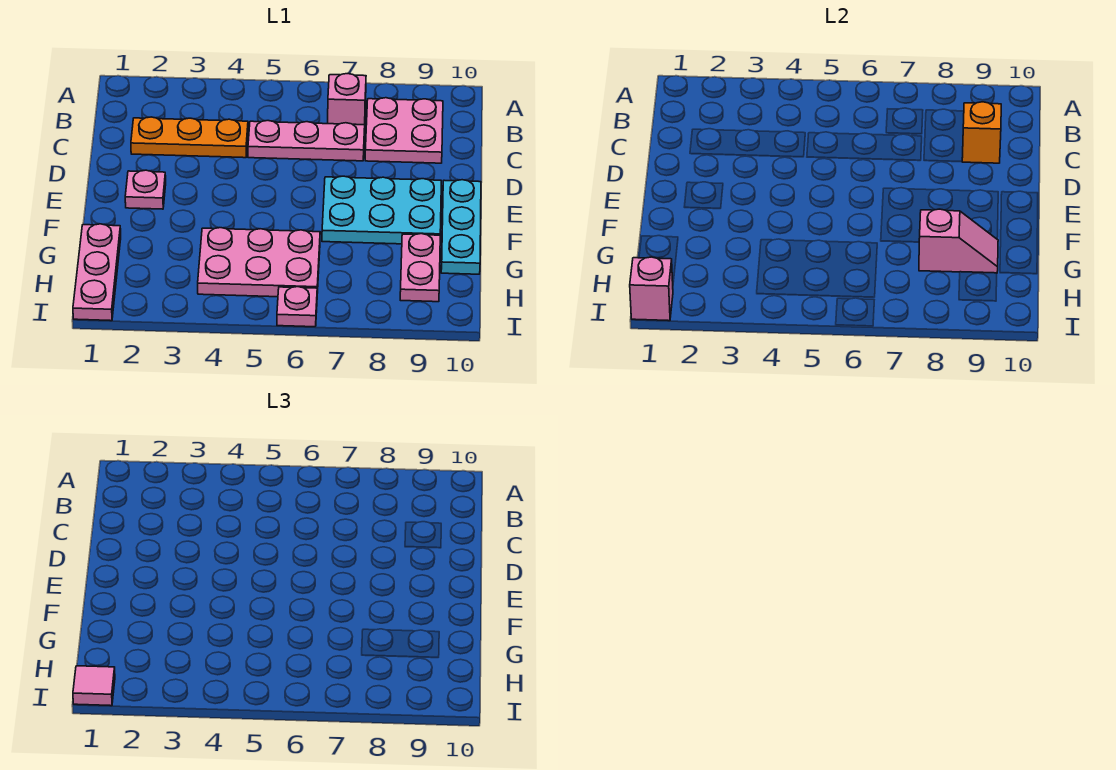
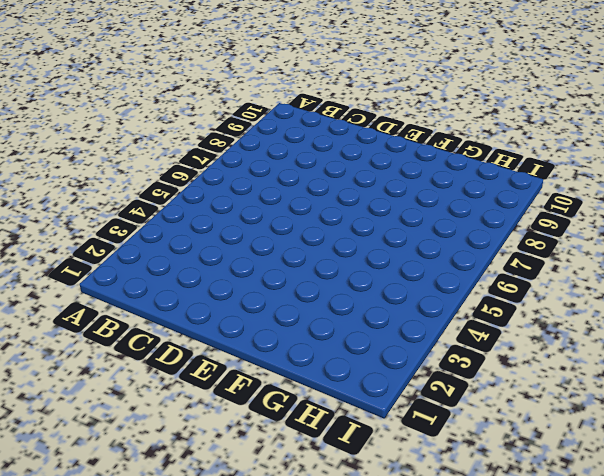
none -> pink brick B7 level 1
none -> pink plate B8:C9 level 1
none -> orange plate C2:C4 level 1

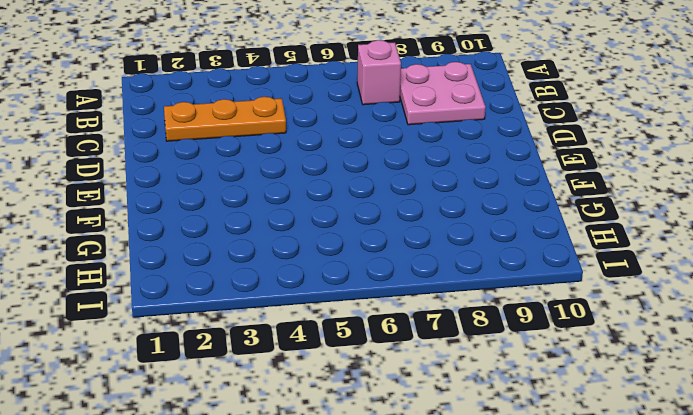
none -> pink plate C5:C7 level 1
none -> pink plate E2 level 1
none -> cyan plate E7:F9 level 1

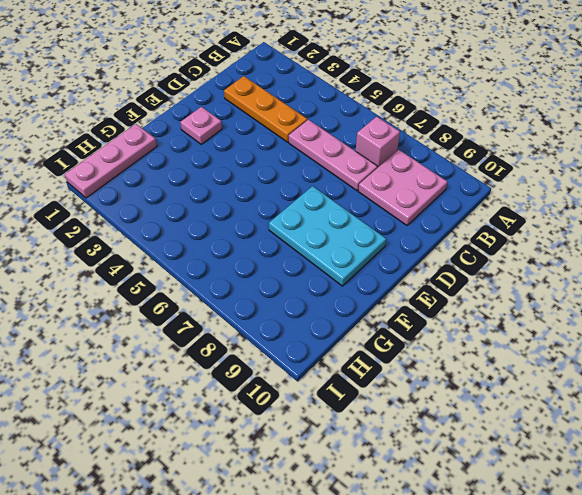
none -> cyan plate E10:G10 level 1
none -> pink plate G4:H6 level 1
none -> pink plate G9:H9 level 1

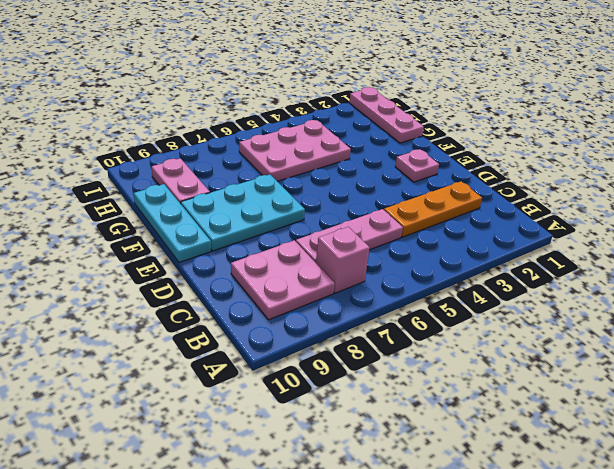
none -> pink plate I6 level 1
none -> orange brick C9 level 2
none -> pink slope G8:G9 level 2 top 8

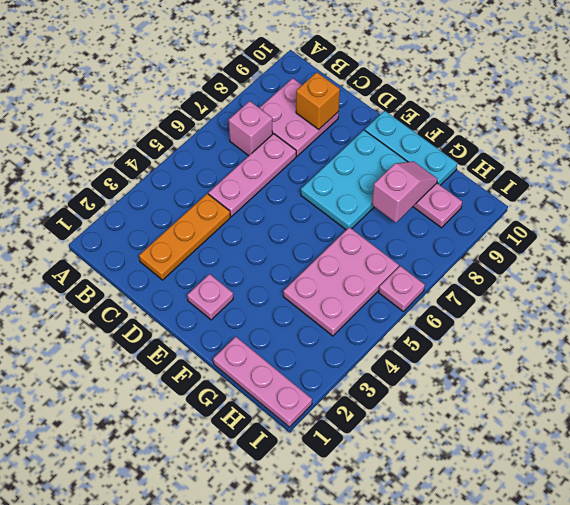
none -> pink brick I1 level 2
none -> pink tile I1 level 3

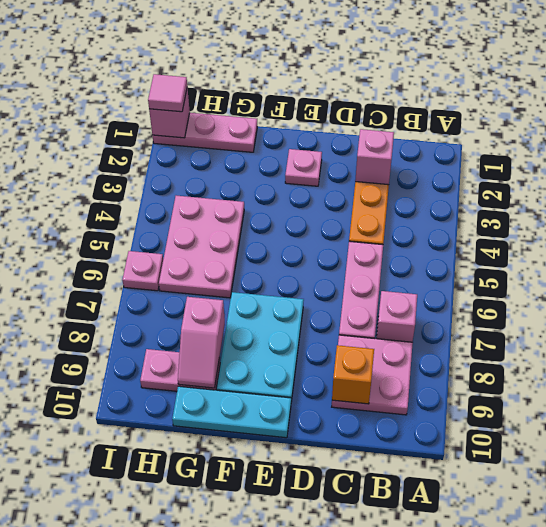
pink brick C2 level 2 -> none

